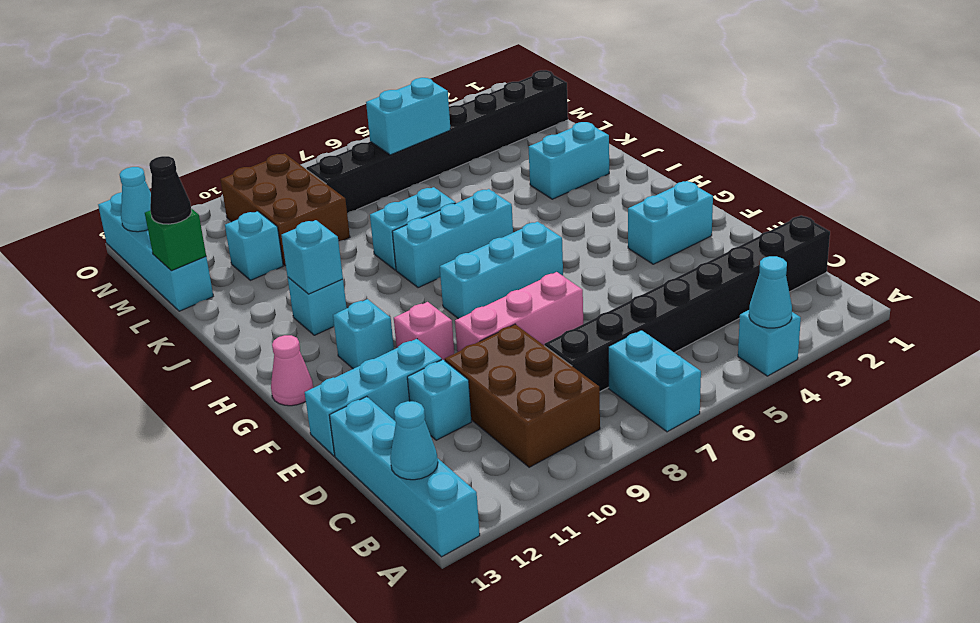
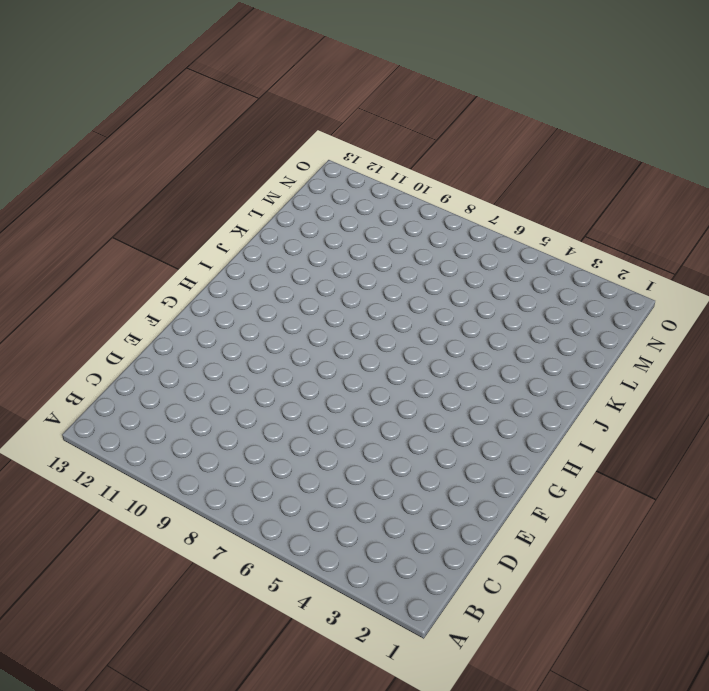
none -> cyan brick A4 level 1
none -> cyan brick A7:B7 level 1
none -> cyan brick A13:D13 level 1

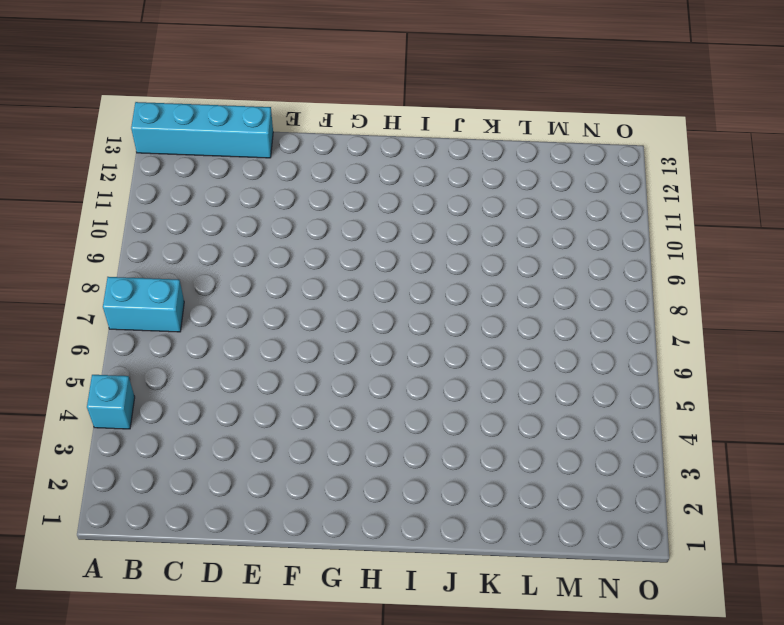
none -> brown brick B9:D10 level 1
none -> black brick C1:C8 level 1
none -> cyan brick D11 level 1

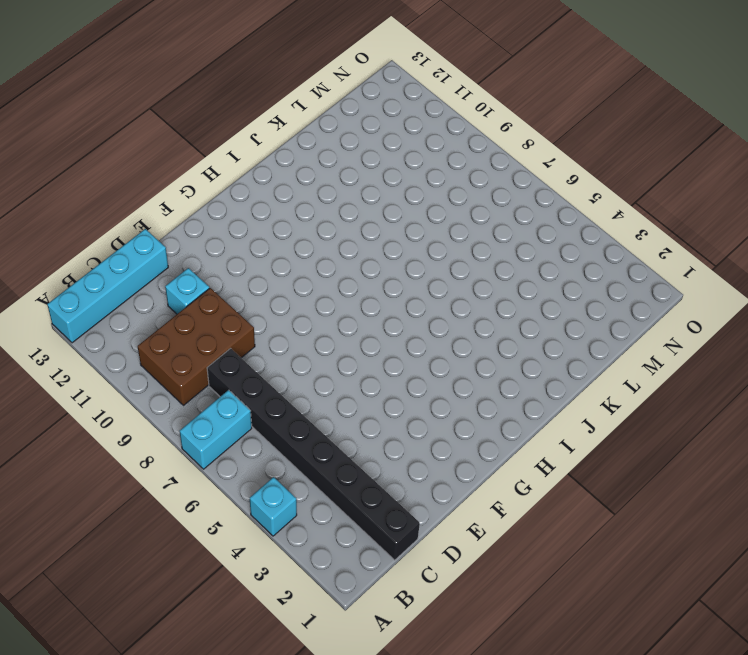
none -> pink brick E7:E9 level 1
none -> cyan brick E11:E13 level 1
none -> cyan brick F2:F3 level 1

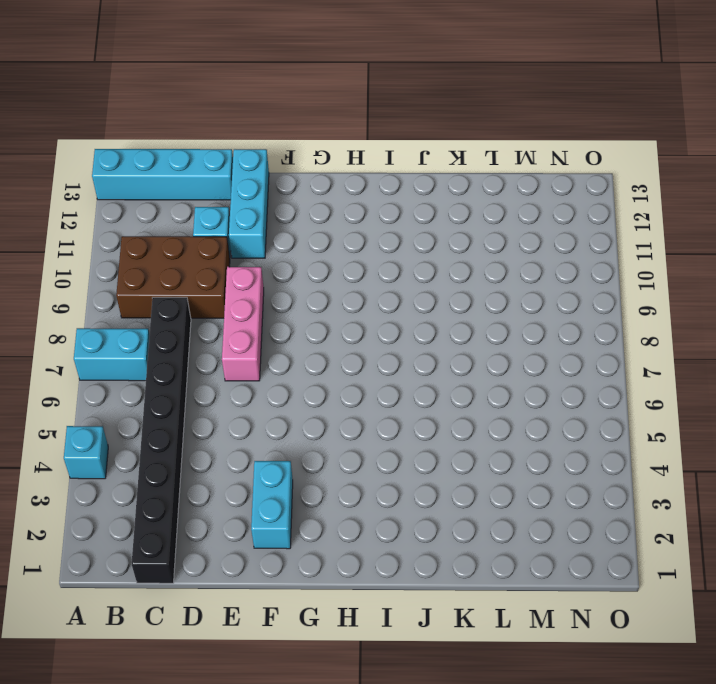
none -> pink brick F10 level 1
none -> cyan brick G6:G8 level 1
none -> cyan brick G11 level 1

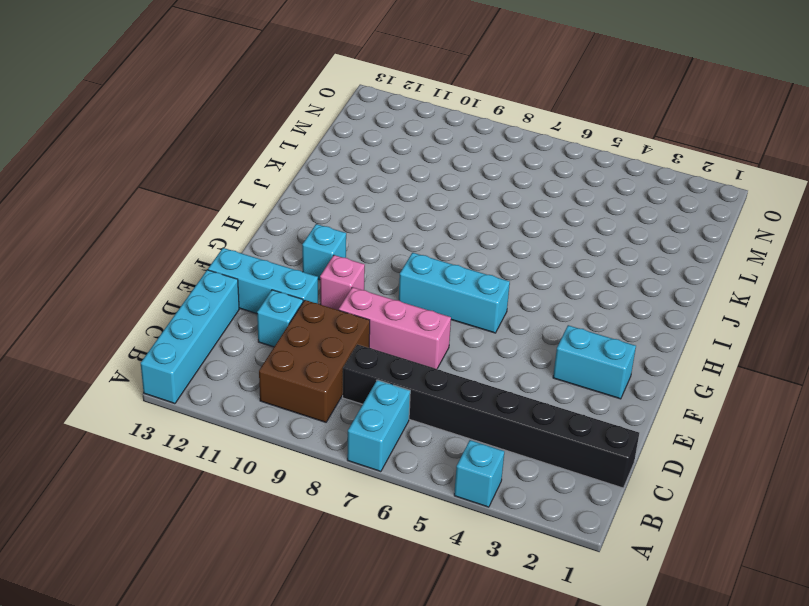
none -> pink cone G13 level 1
none -> cyan brick I6:I8 level 1
none -> cyan brick I11 level 1

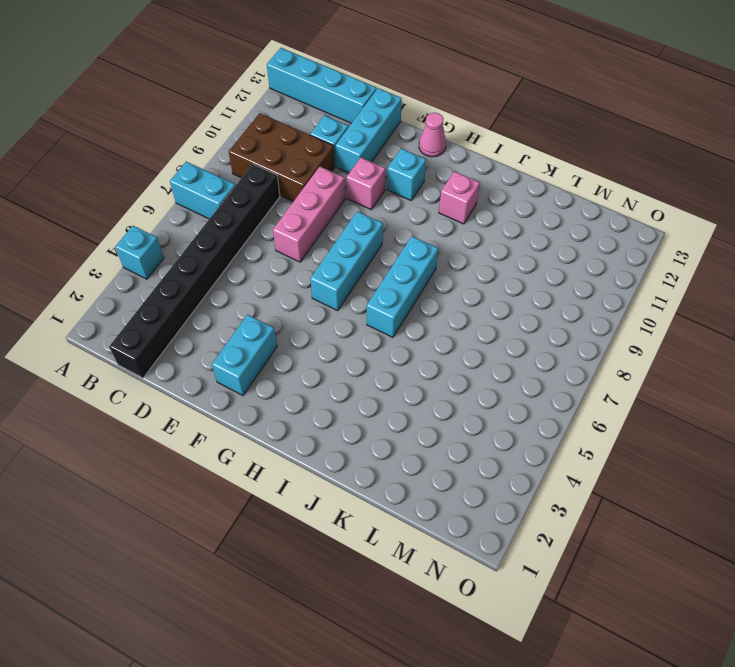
pink brick I11 level 1 -> cyan brick I11 level 1
none -> cyan brick J2:J3 level 1
none -> cyan brick J7:J8 level 1
none -> brown brick L9:N10 level 1

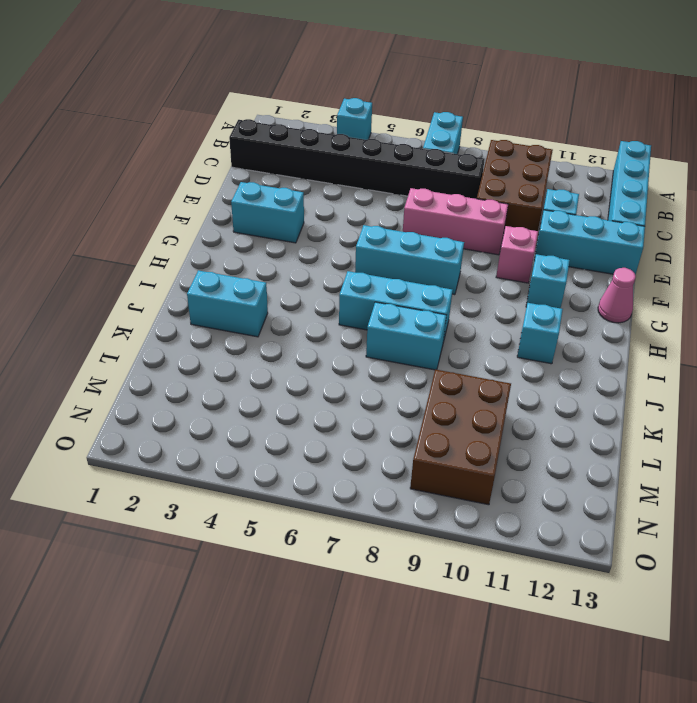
none -> cyan brick L11 level 1
none -> cyan brick L13:O13 level 1
none -> black brick M1:M8 level 1

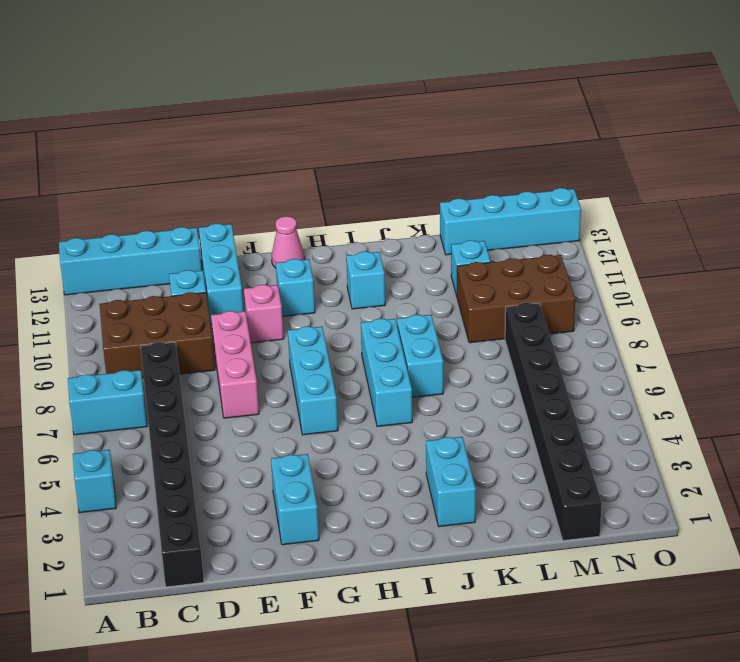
none -> cyan cone A4 level 2
none -> cyan cone B13 level 2
none -> cyan brick I11 level 2

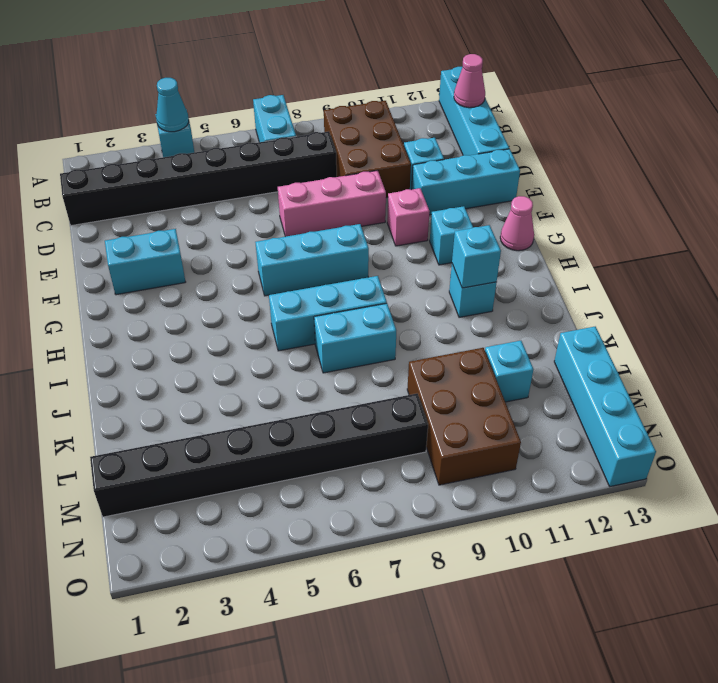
pink cone B13 level 2 -> cyan cone B13 level 2
none -> cyan brick J2:J3 level 1
none -> green brick L13 level 2
none -> cyan brick M5:M6 level 2

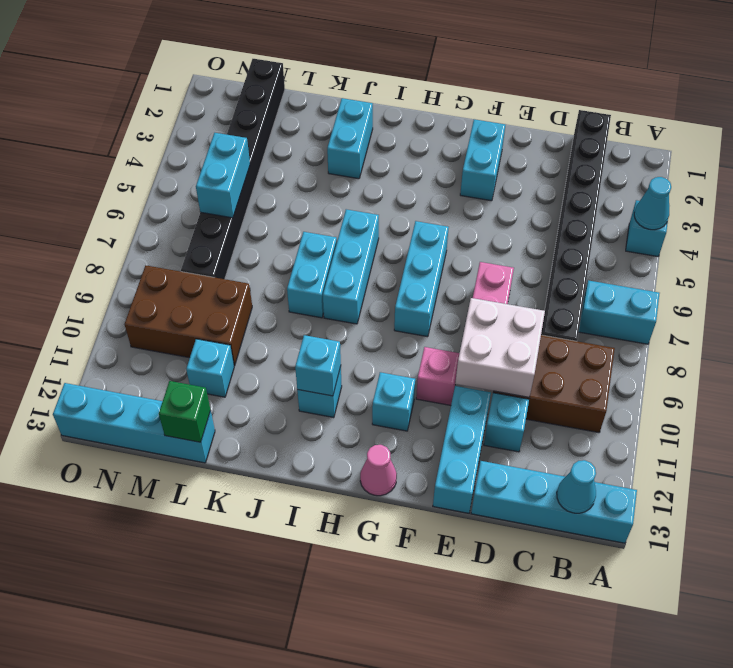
white brick D9:E10 level 2 -> none
none -> cyan cone N13 level 2
none -> black cone L13 level 3

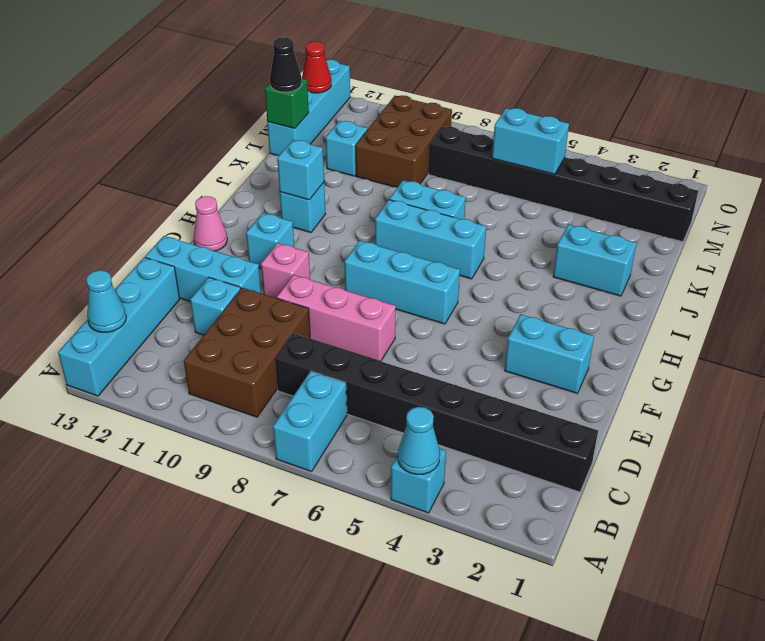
red cone N13 level 2 -> cyan cone N13 level 2

